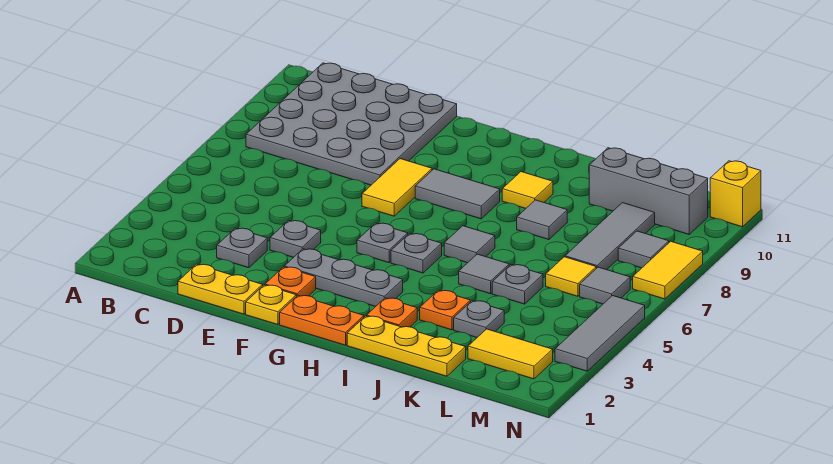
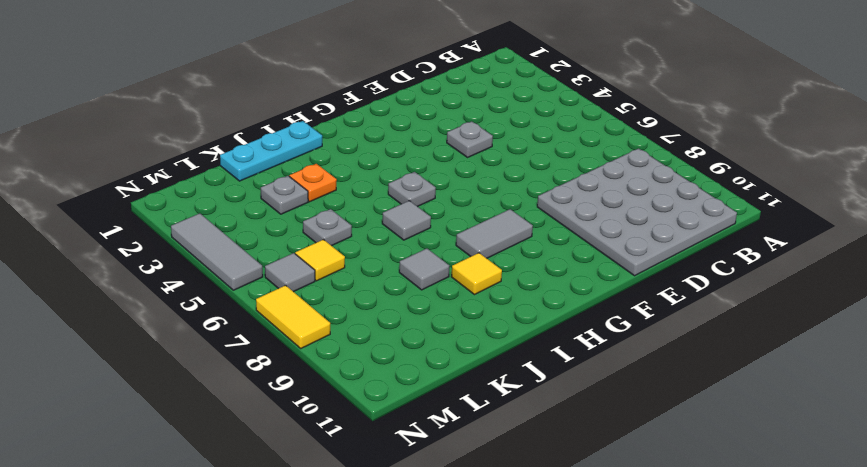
cyan plate I1:K1 level 1 -> yellow plate I1:K1 level 1
none -> yellow plate D1:E1 level 1
none -> grey plate D3 level 1
none -> yellow plate F1 level 1
none -> orange plate F2 level 1

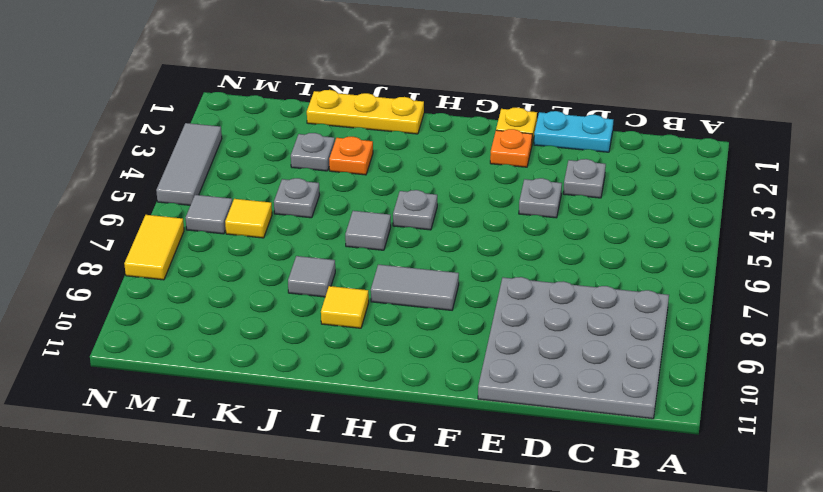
cyan plate D1:E1 level 1 -> yellow plate D1:E1 level 1
none -> grey plate F3:H3 level 1
none -> yellow tile F7:F8 level 1
none -> orange plate G1:H1 level 1
none -> grey plate G5 level 1

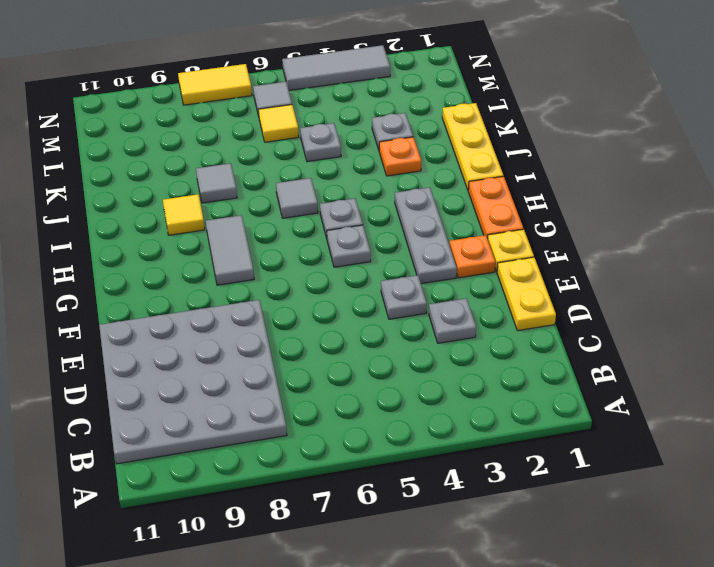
none -> yellow tile F7:F8 level 1
none -> orange plate I2 level 1
none -> grey tile J5 level 1
none -> grey brick K10:M10 level 1

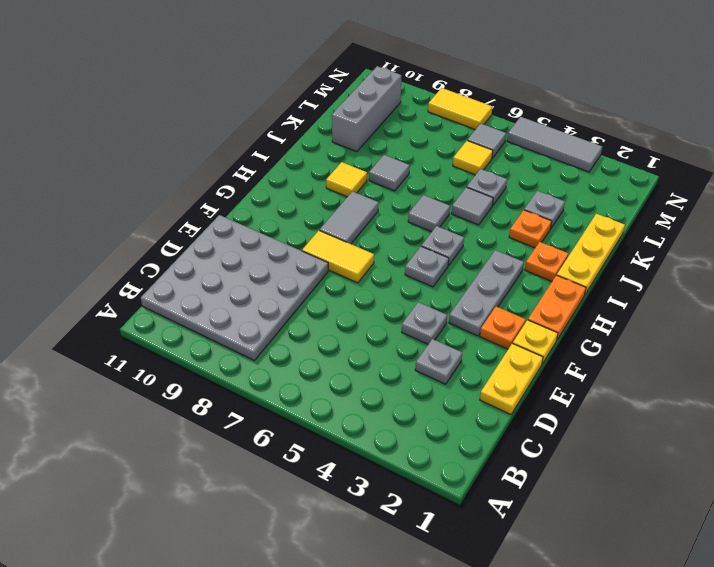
none -> yellow tile L2:M2 level 1
none -> grey tile L7:L9 level 1
none -> grey tile M8 level 1
none -> yellow brick N11 level 1

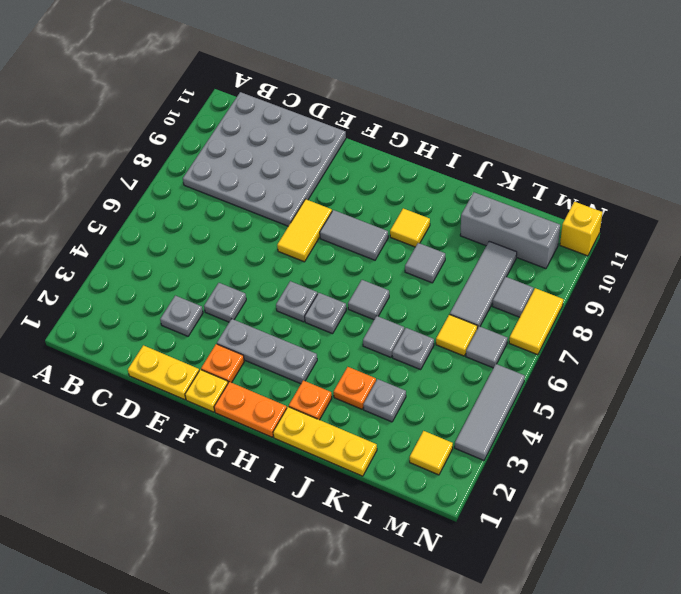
yellow tile M2 level 1 -> yellow tile L2:M2 level 1

